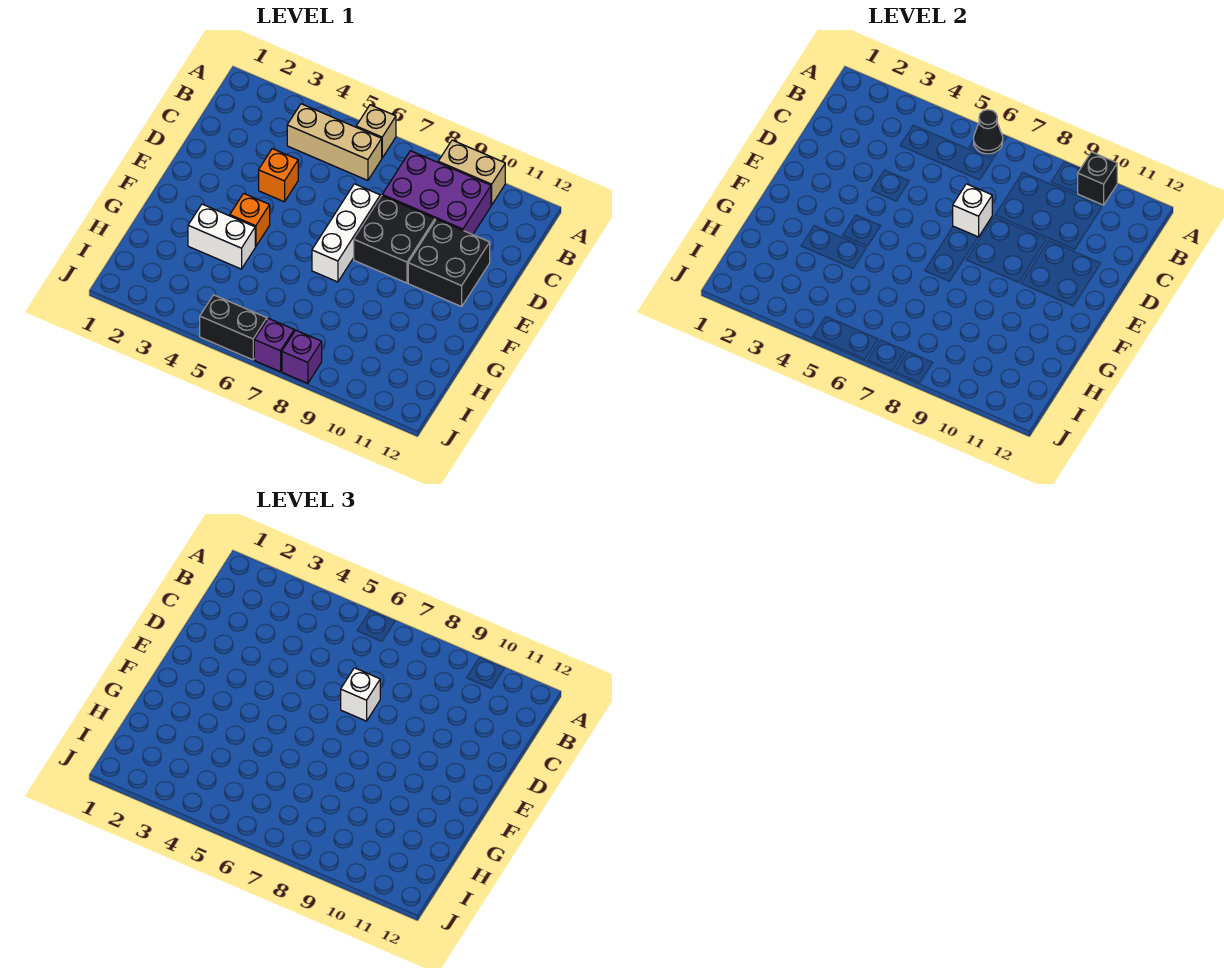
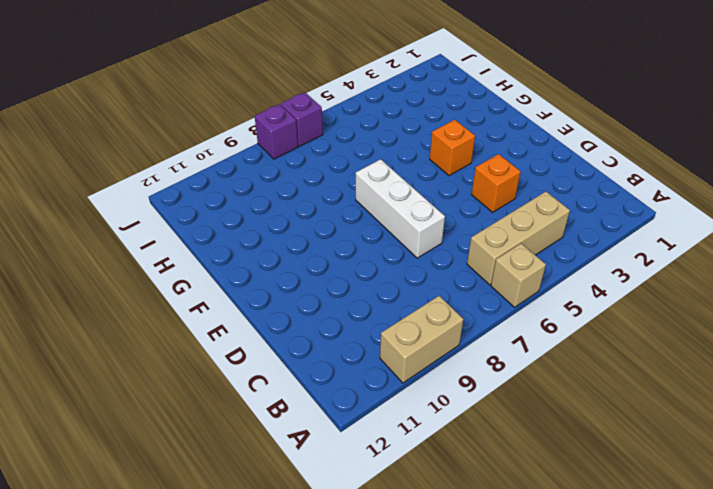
none -> purple brick B8:C10 level 1
none -> black brick D8:E9 level 1
none -> black brick D10:E11 level 1

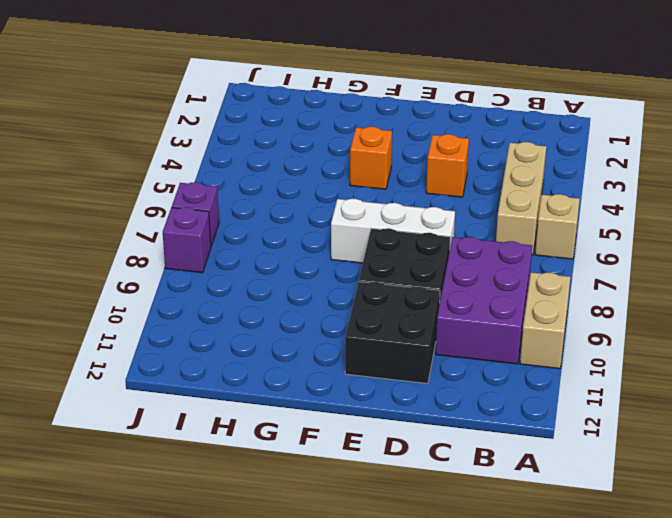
none -> white brick G3:G4 level 1
none -> black brick J5:J6 level 1
none -> black cone A6 level 2

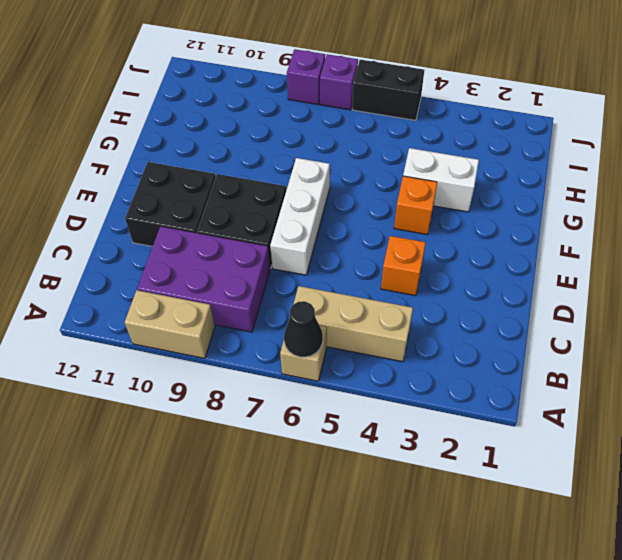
none -> black brick A10 level 2
none -> white brick D7 level 2
none -> white brick D7 level 3

